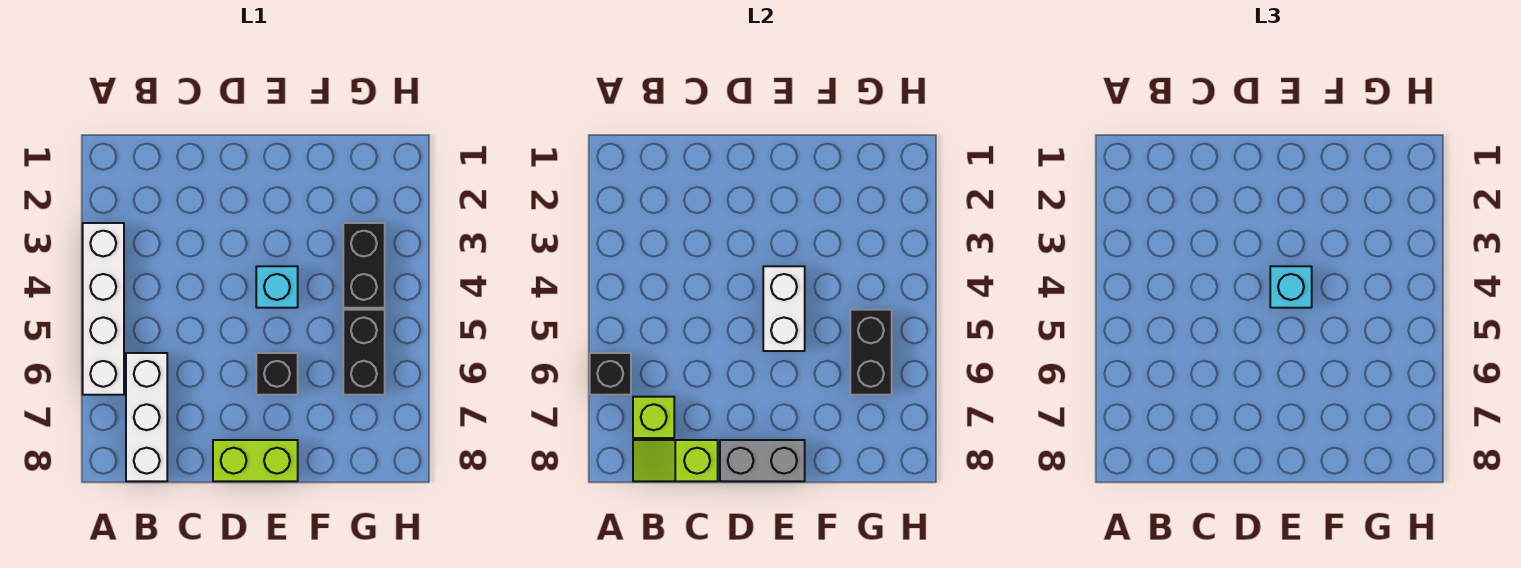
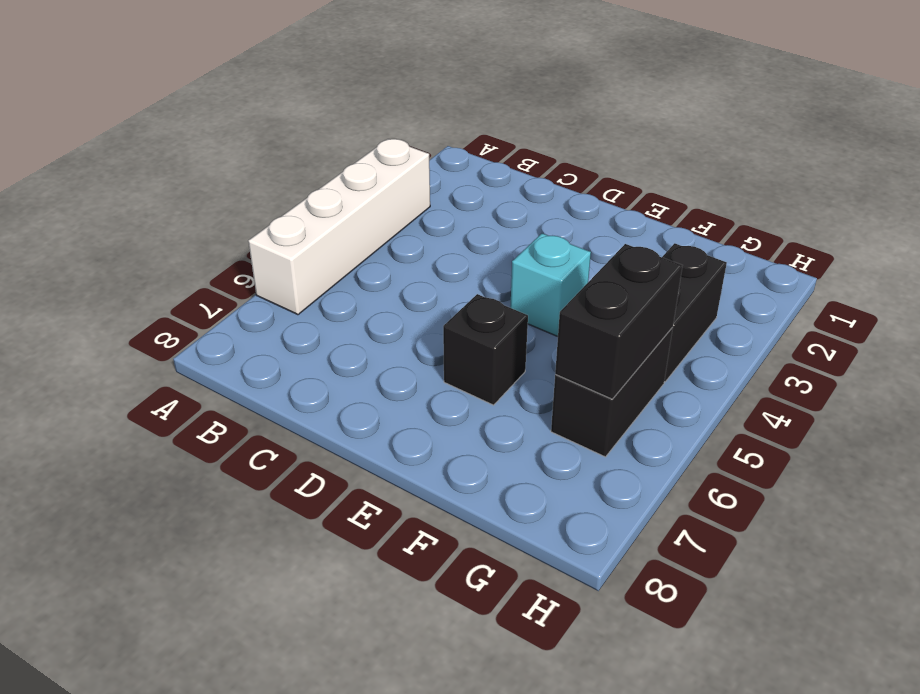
none -> white brick B6:B8 level 1
none -> lime brick D8:E8 level 1
none -> black brick A6 level 2

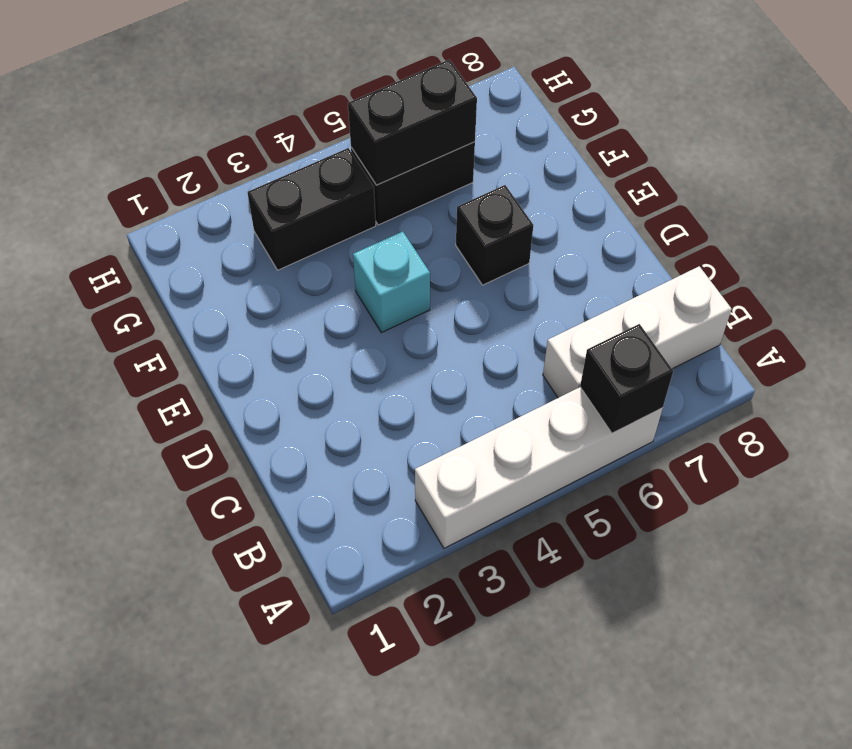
none -> lime brick D8:E8 level 1
none -> lime brick B7 level 2
none -> lime slope B8:C8 level 2 top C

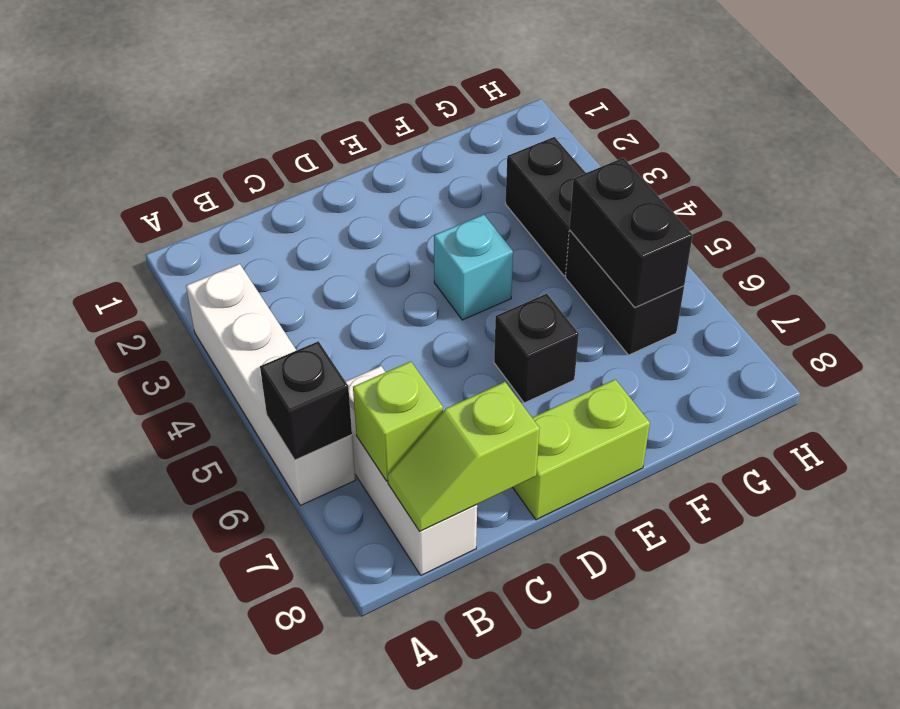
none -> grey brick D8:E8 level 2
none -> white brick E4:E5 level 2
none -> cyan brick E4 level 3

